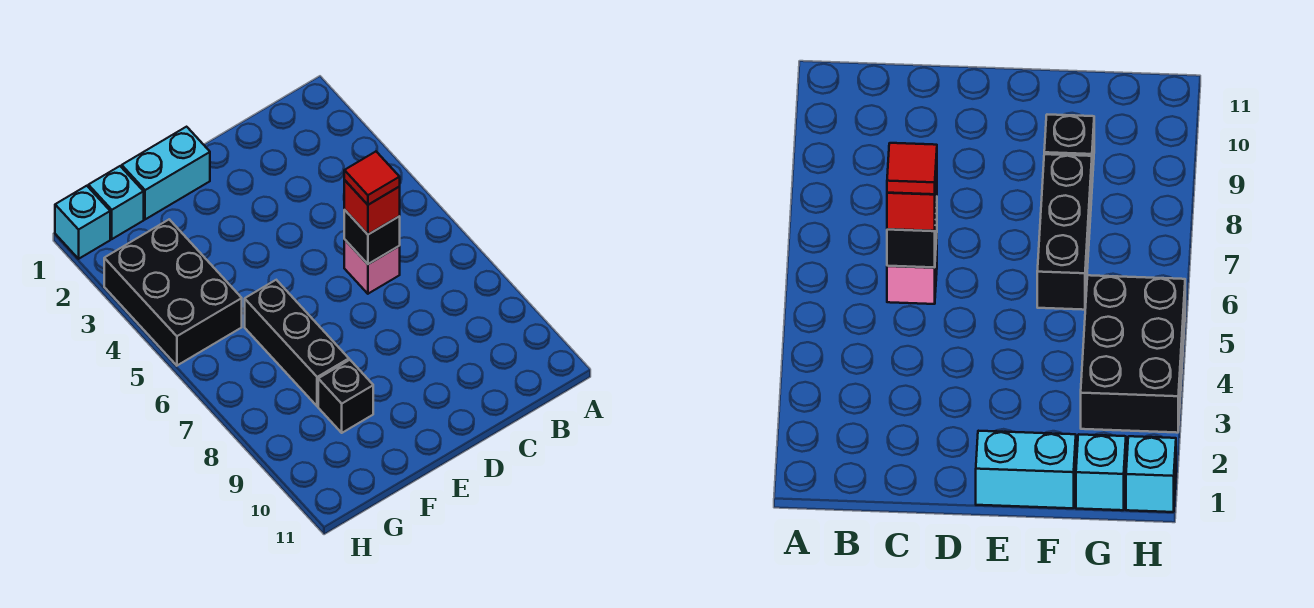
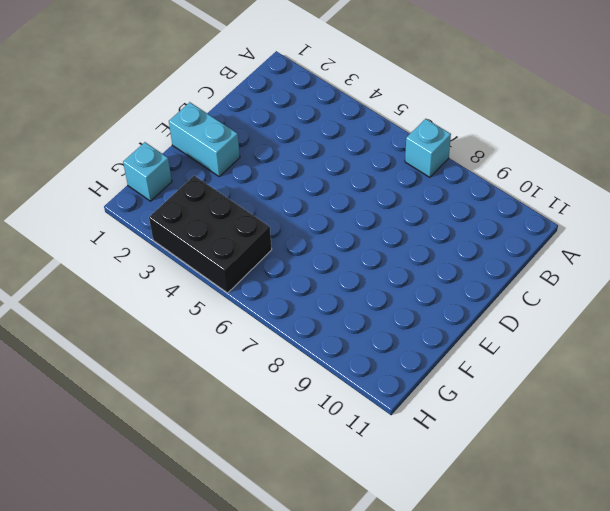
cyan brick A7 level 1 -> cyan brick H1 level 1
cyan brick E1:E2 level 1 -> cyan brick E1:F1 level 1
none -> pink brick C6 level 1
none -> black brick F6:F8 level 1

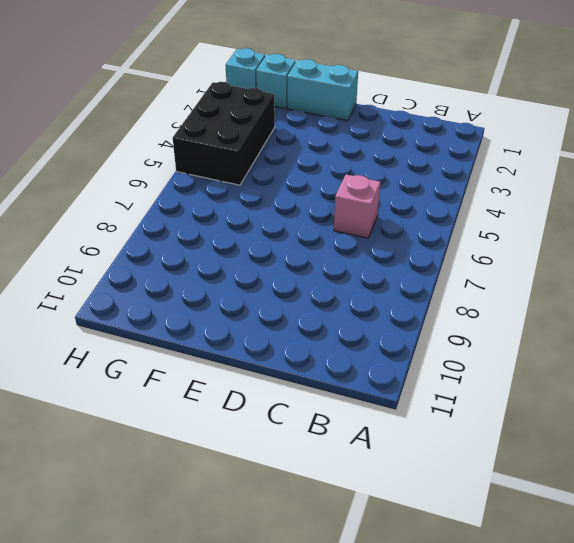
none -> black brick F6:F8 level 1
none -> black brick F9 level 1

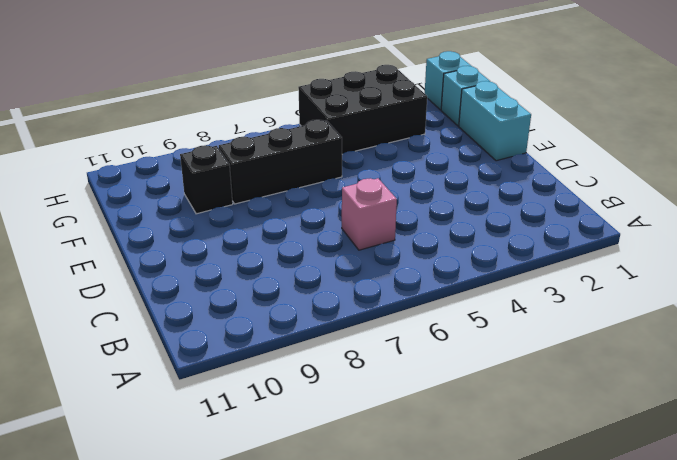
none -> black brick C6 level 2
none -> red brick C6 level 3

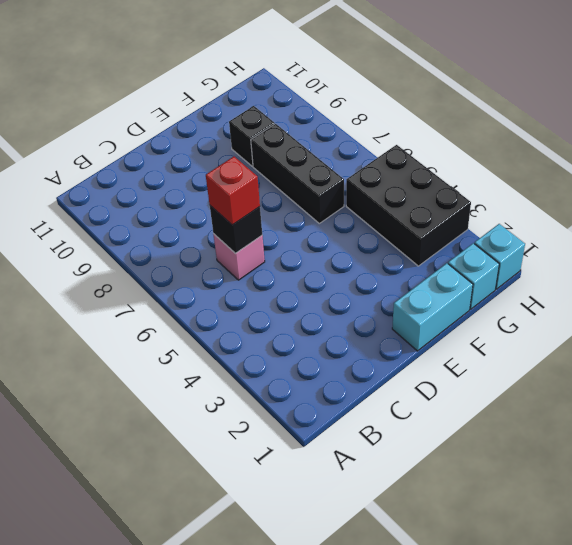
none -> red tile C6 level 4

